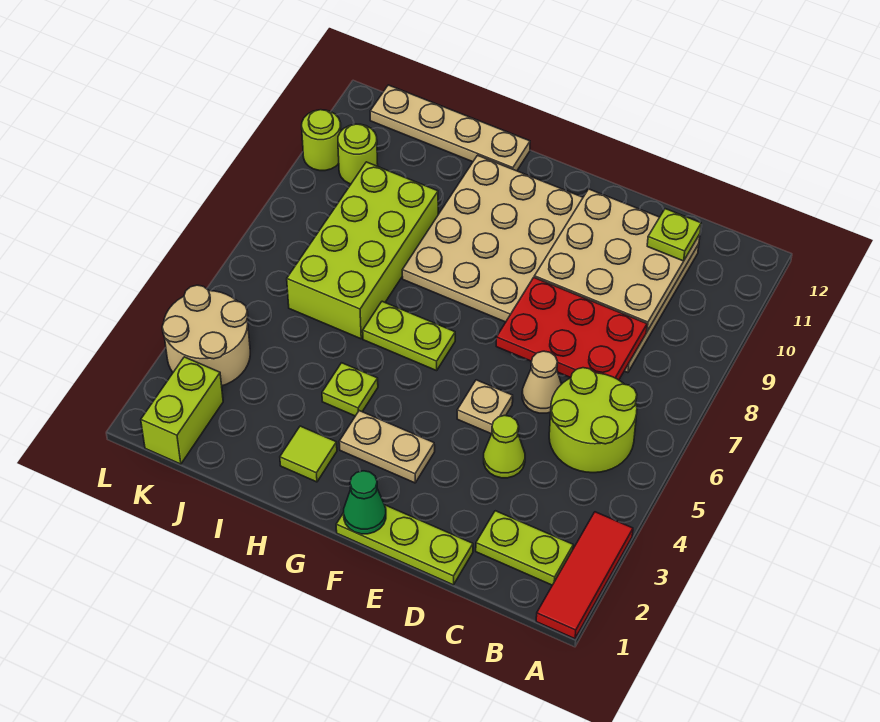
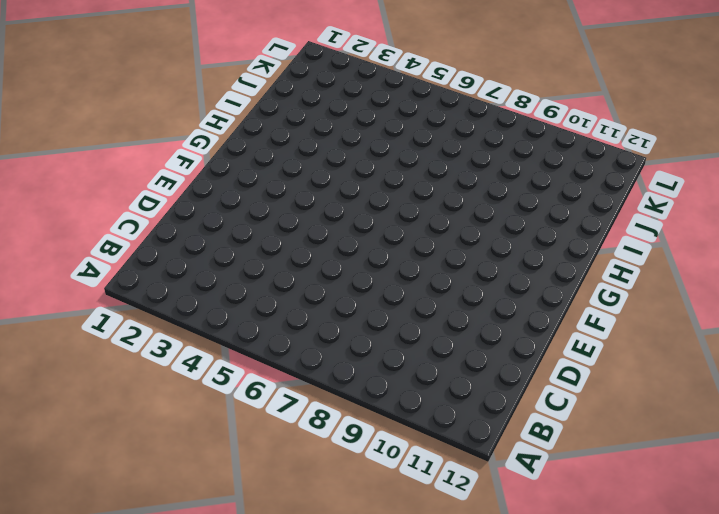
none -> red tile A1:A3 level 1
none -> lime plate B2:C2 level 1
none -> lime round brick B5:C6 level 1

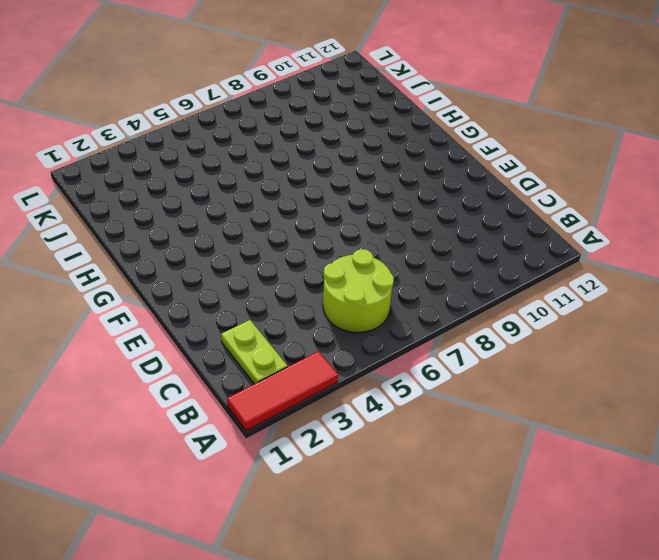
none -> tan plate C8:H11 level 1
none -> lime plate D1:F1 level 1
none -> lime cone D4 level 1

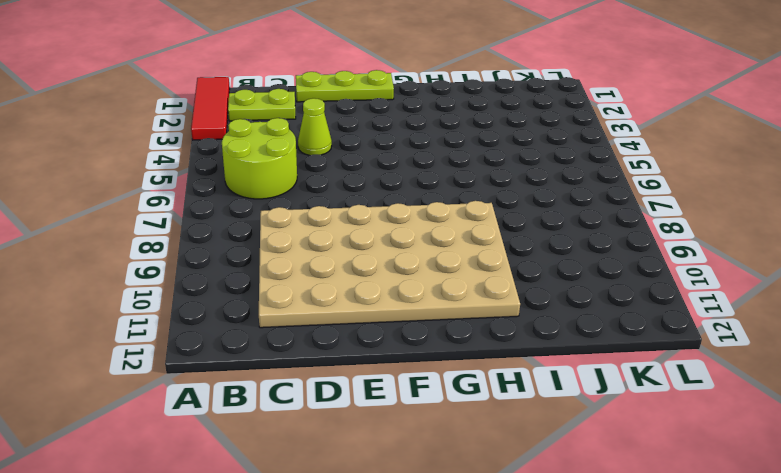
none -> tan cone D6 level 1
none -> tan plate E5 level 1
none -> tan plate F3:G3 level 1

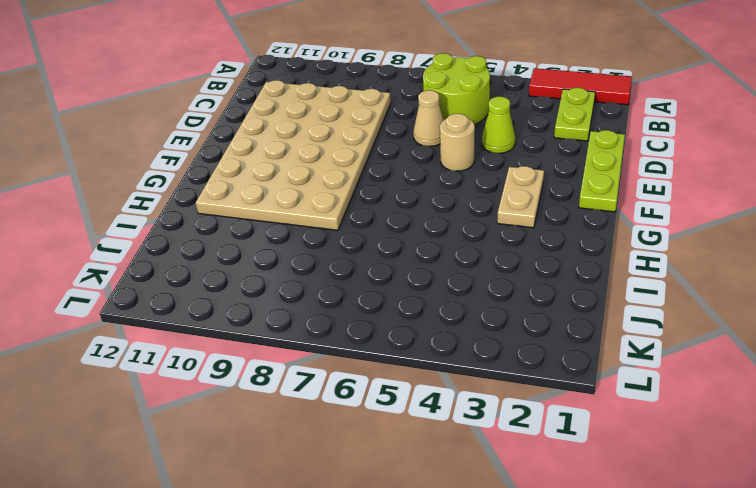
tan round brick E5 level 1 -> tan plate E5 level 1
none -> lime plate G6:H6 level 1
none -> lime tile H2 level 1
none -> lime plate H4 level 1

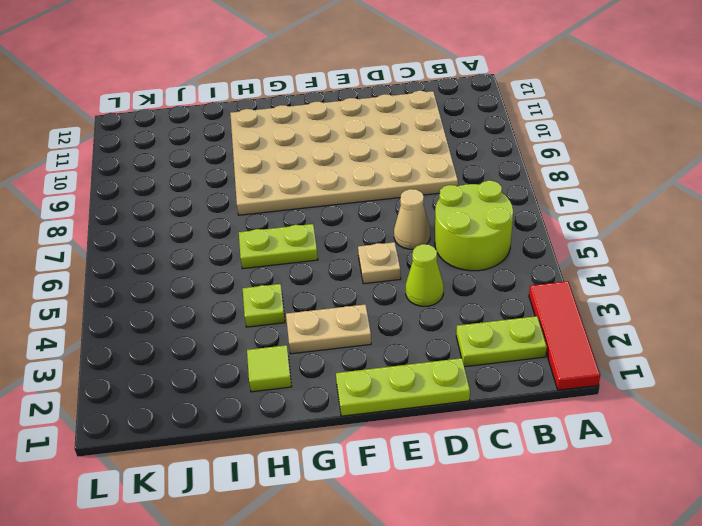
none -> tan plate H12:K12 level 1
none -> lime brick I6:J9 level 1
none -> lime brick K1:K2 level 1

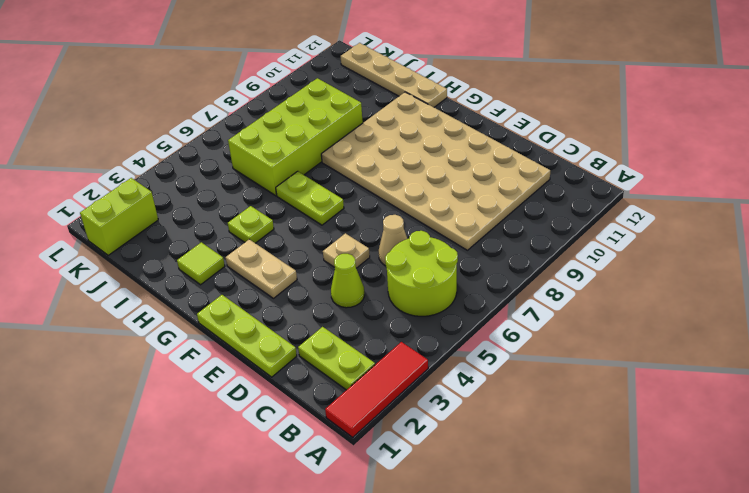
none -> tan round brick K3:L4 level 1
none -> lime round brick K10 level 1
none -> lime round brick L10 level 1

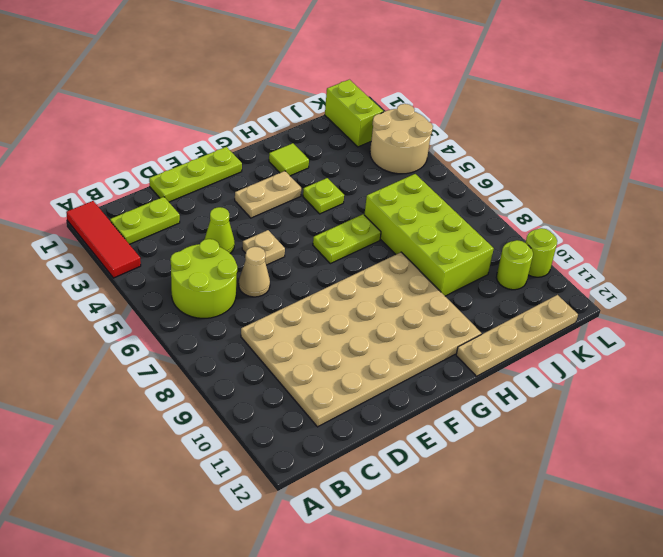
none -> red plate C7:E8 level 2
none -> tan plate C9:E11 level 2
none -> green cone F1 level 2

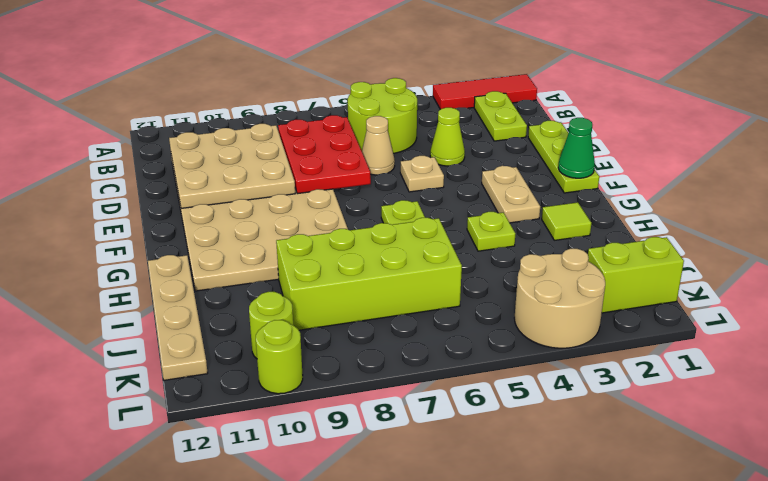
none -> lime plate C11 level 3

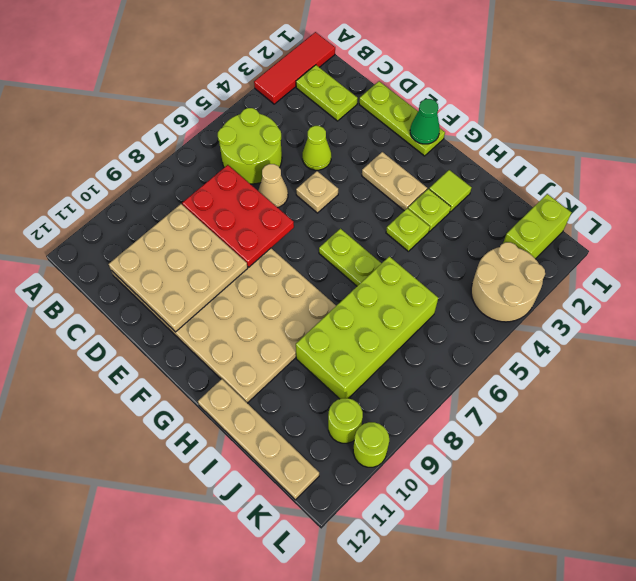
lime plate H3 level 1 -> lime plate C11 level 3

